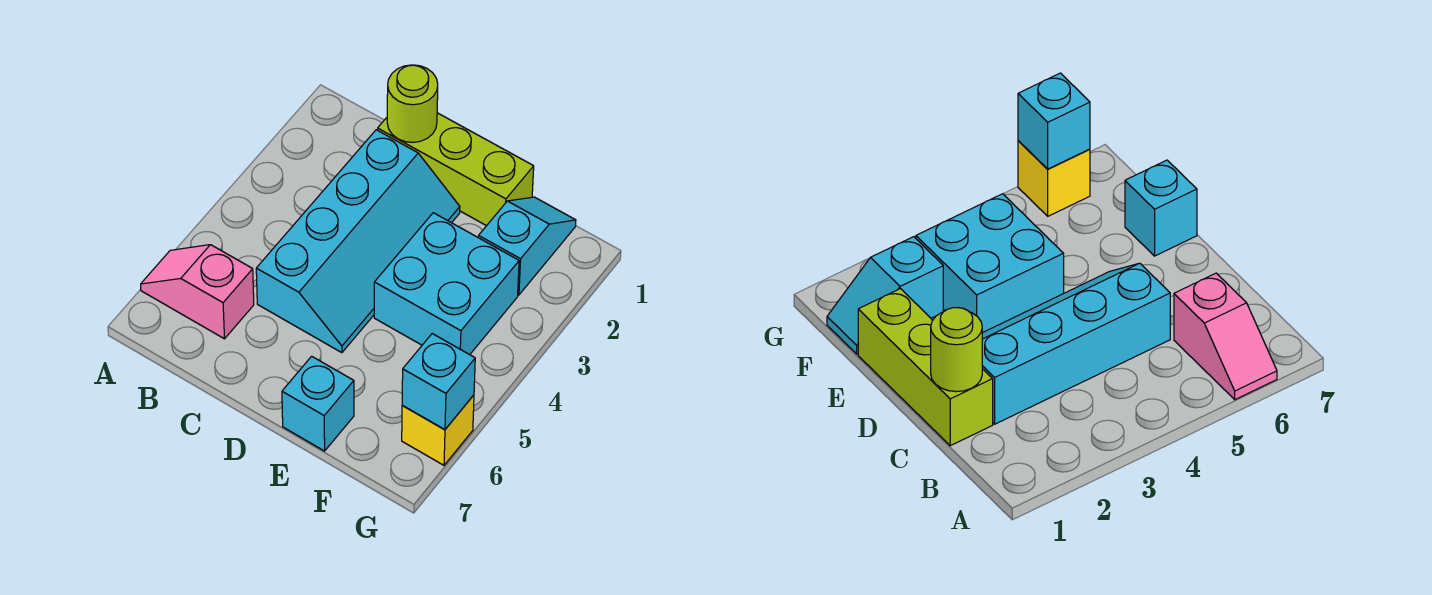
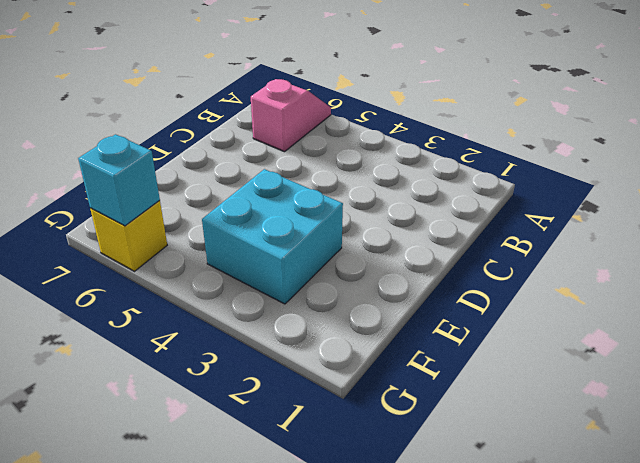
none -> lime brick C1:E1 level 1
none -> cyan slope C2:D5 level 1 top C

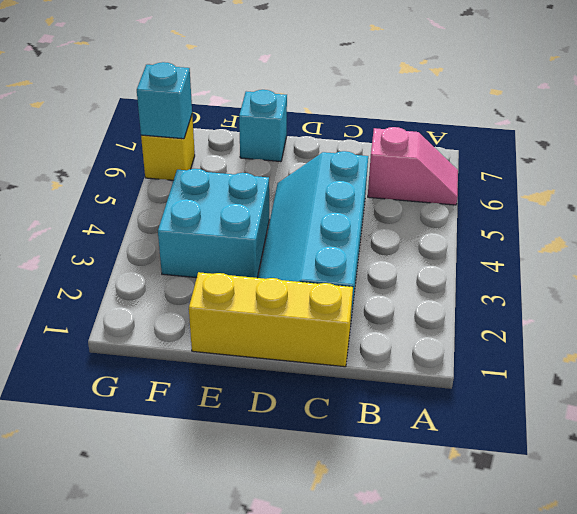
yellow brick C1:E1 level 1 -> lime brick C1:E1 level 1
none -> cyan slope F1:F2 level 1 top 2
none -> lime round brick C1 level 2

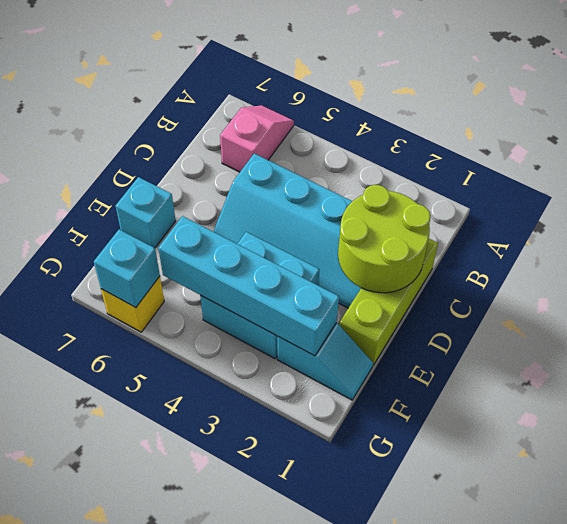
lime round brick C1:D2 level 2 -> lime round brick C1 level 2
cyan brick F2:F5 level 2 -> none

